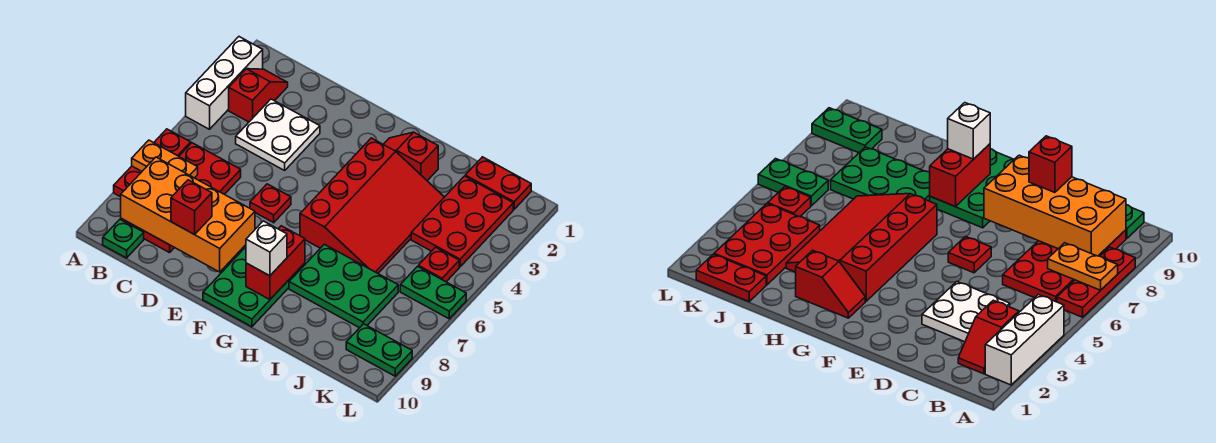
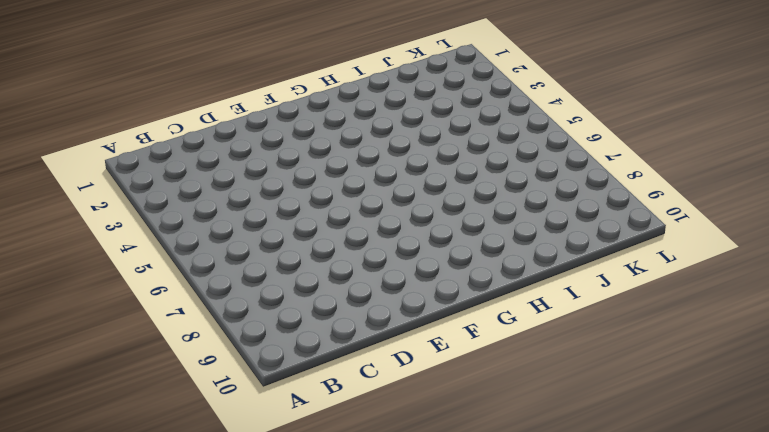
none -> white brick A2:A4 level 1
none -> red plate A6:A8 level 1
none -> red slope B2:B3 level 1 top 3

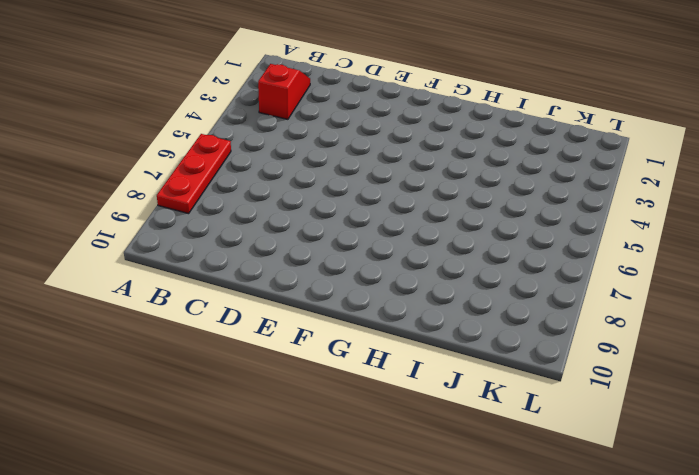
none -> white brick A2:A4 level 1
none -> red plate B6:C9 level 1
none -> green plate B10 level 1

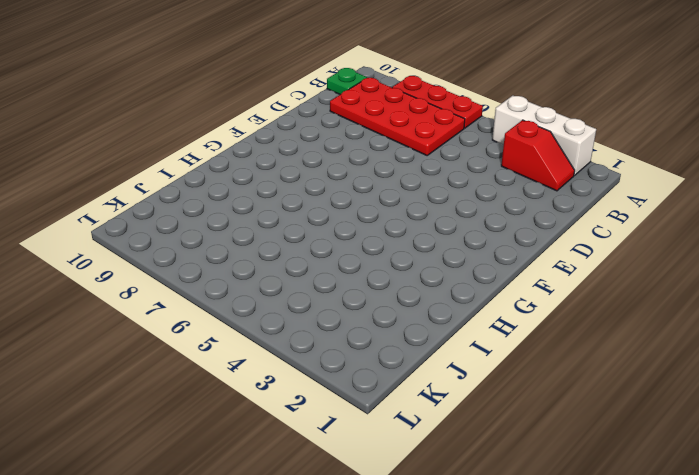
none -> white plate C3:D4 level 1
none -> red plate E6 level 1
none -> green plate F8:G10 level 1

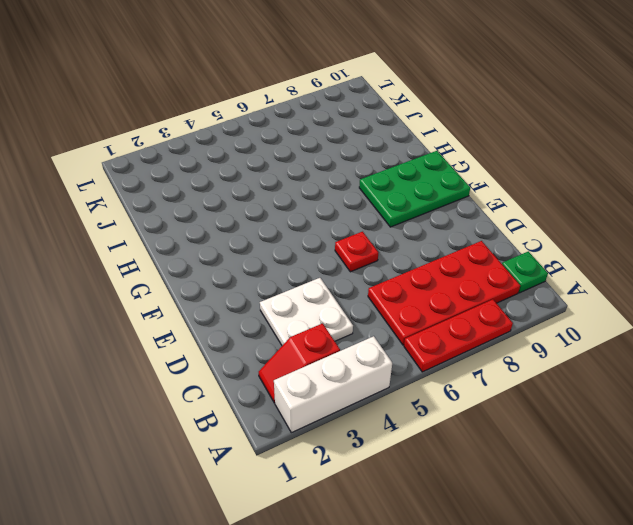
none -> red slope G2:H2 level 1 top H
none -> red slope G3:I6 level 1 top G
none -> green plate H7:J8 level 1

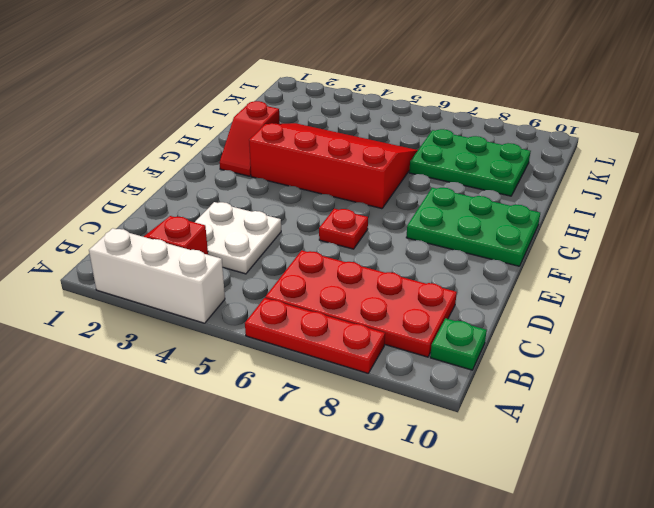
green plate I7:J9 level 1 -> green plate H7:J8 level 1
none -> red plate J1:K1 level 1
none -> red plate J2:K4 level 1
none -> red plate K5 level 1

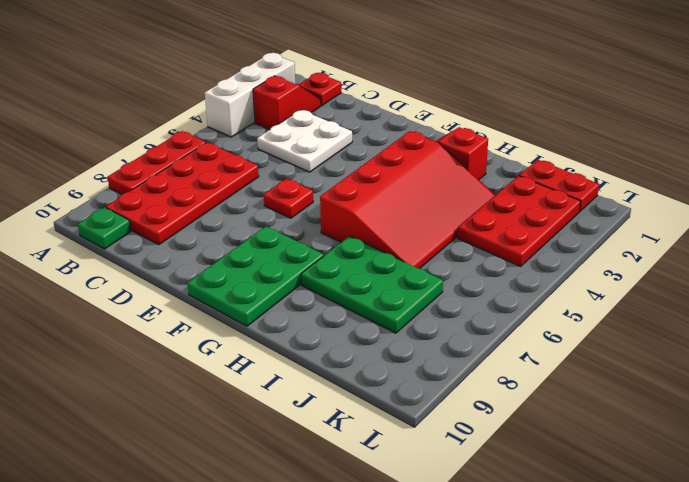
red plate B1 level 1 -> red plate K5 level 1
none -> green plate K6:L6 level 1
none -> green plate K9:L9 level 1
none -> orange plate A7:B7 level 2

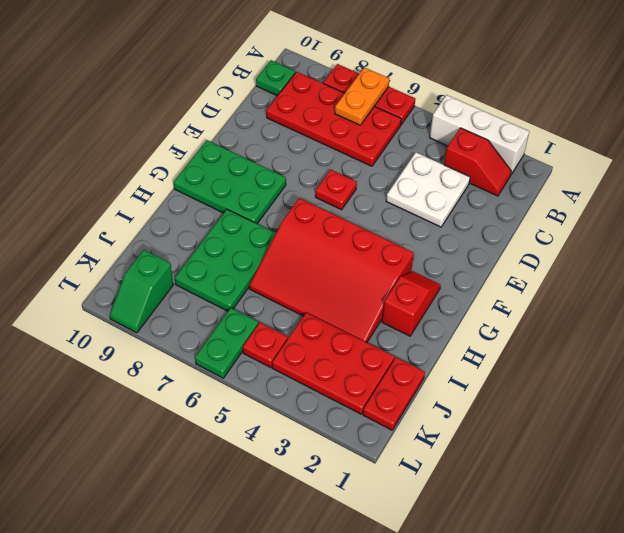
green slope K9:L9 level 1 top K -> green plate K9:L9 level 1
none -> orange brick B8:E9 level 2
none -> red brick G8:G9 level 2
none -> red brick D9 level 3

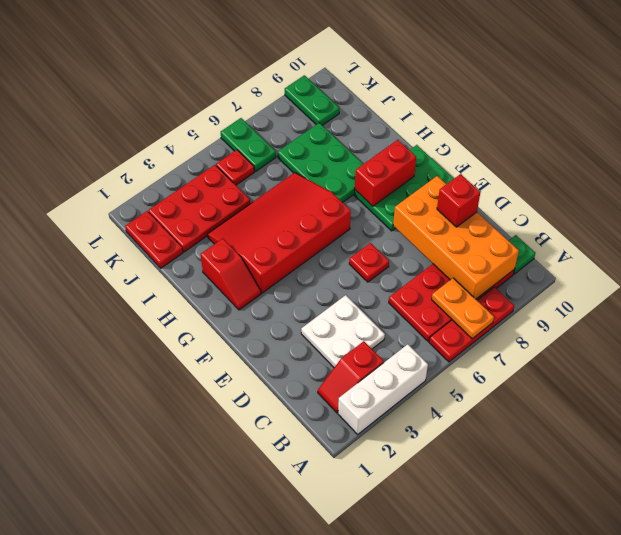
none -> white brick G9 level 3

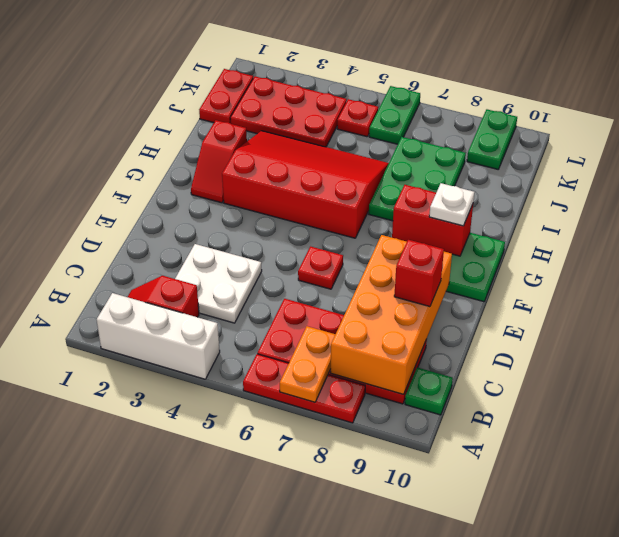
white plate G9 level 3 -> white brick G9 level 3

